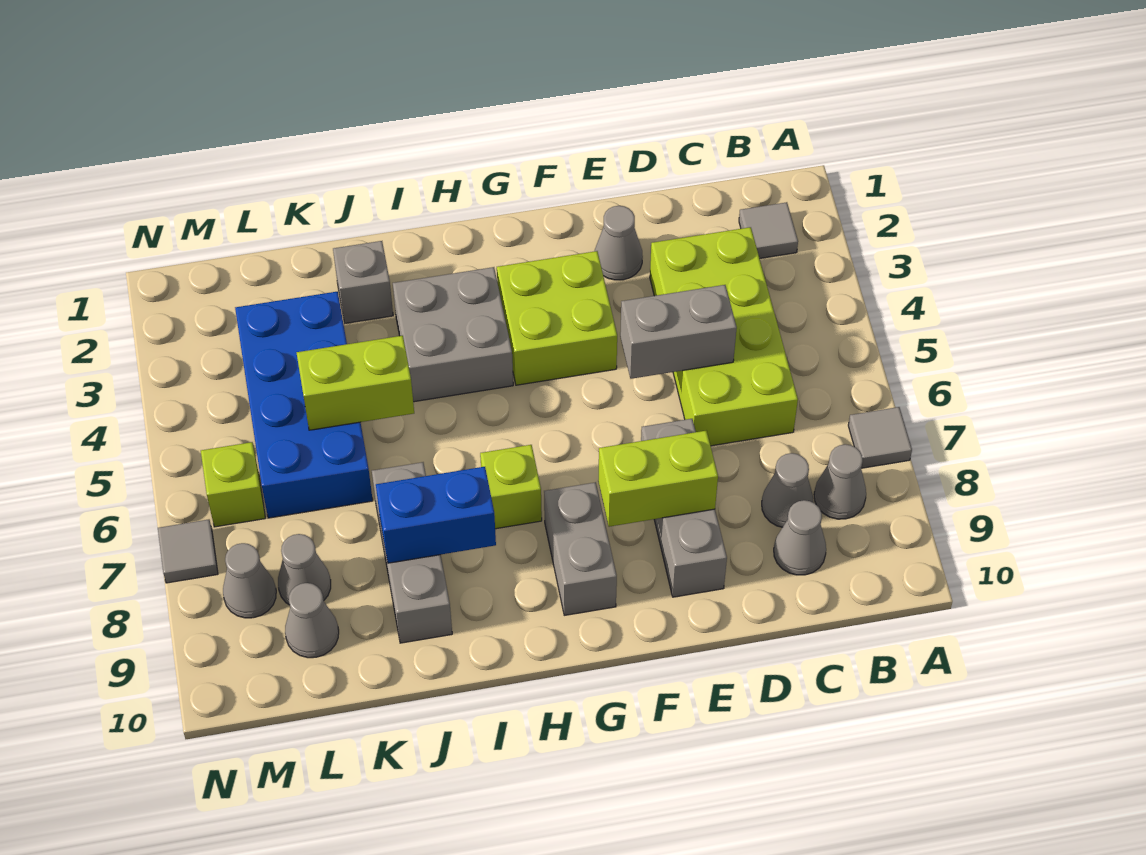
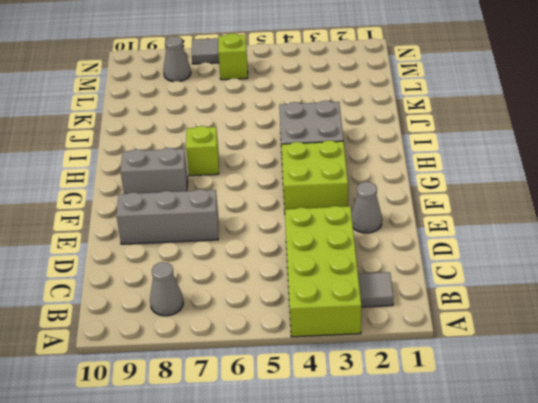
lime brick A3:D4 level 1 -> lime brick C3:D6 level 1
none -> grey tile A7 level 1
none -> grey cone C8 level 1
none -> grey cone C9 level 1

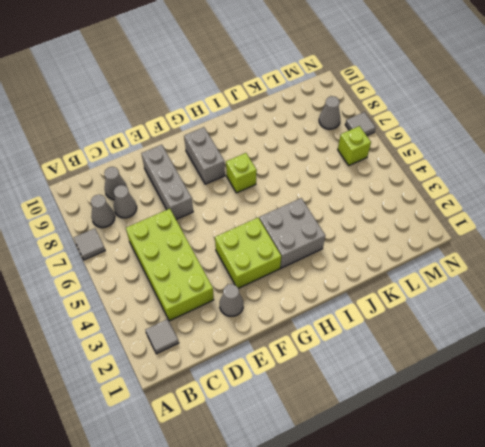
none -> grey brick J2 level 1
none -> grey brick J7:J9 level 1
none -> blue brick K3:L6 level 1

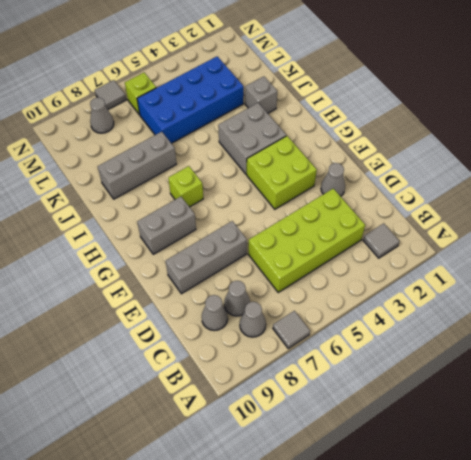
none -> grey cone L8 level 1
none -> grey cone L9 level 1
none -> grey brick D5:E5 level 2

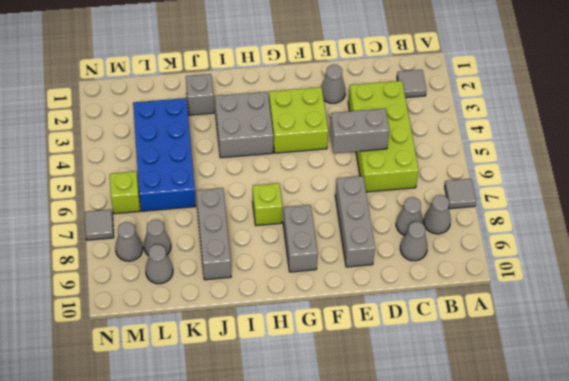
none -> lime brick E8:F8 level 2
none -> blue brick I8:J8 level 2
none -> lime brick J5:K5 level 2

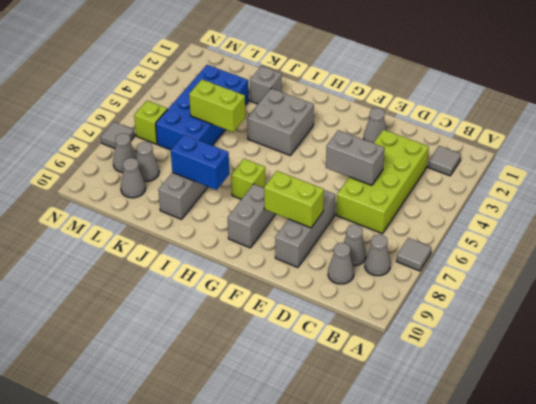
none -> lime brick F3:G4 level 1

